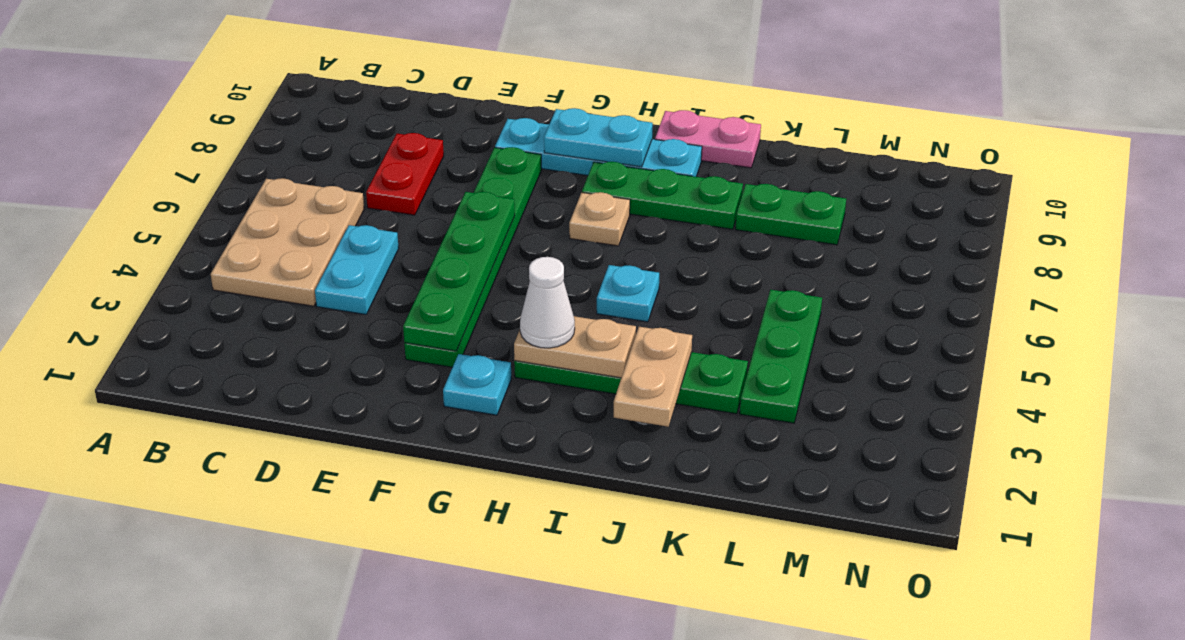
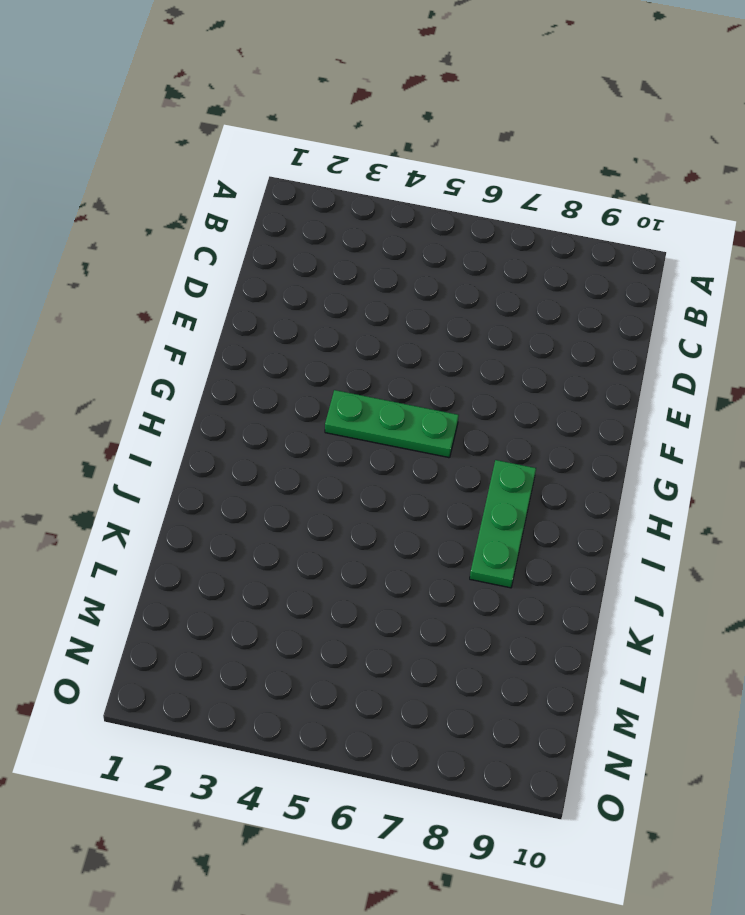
green plate G4:G6 level 1 -> green plate L3:L5 level 1
none -> tan plate B4:C6 level 1
none -> cyan plate D4:D5 level 1
none -> red plate D7:D8 level 1

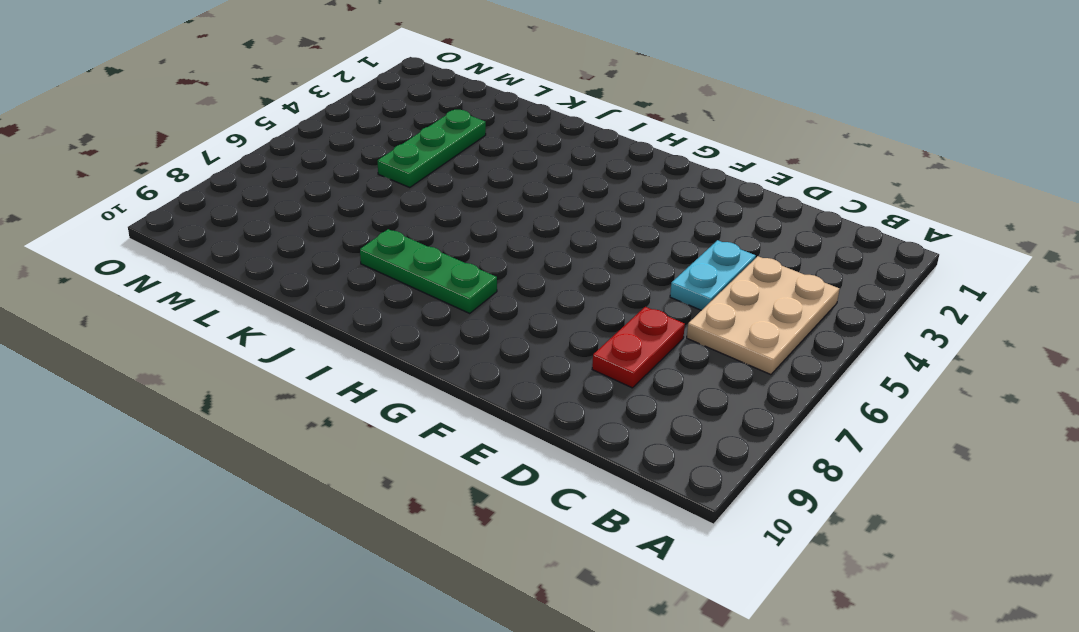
none -> green plate F3:F8 level 1
none -> cyan plate F9:I9 level 1
none -> cyan plate G2 level 1

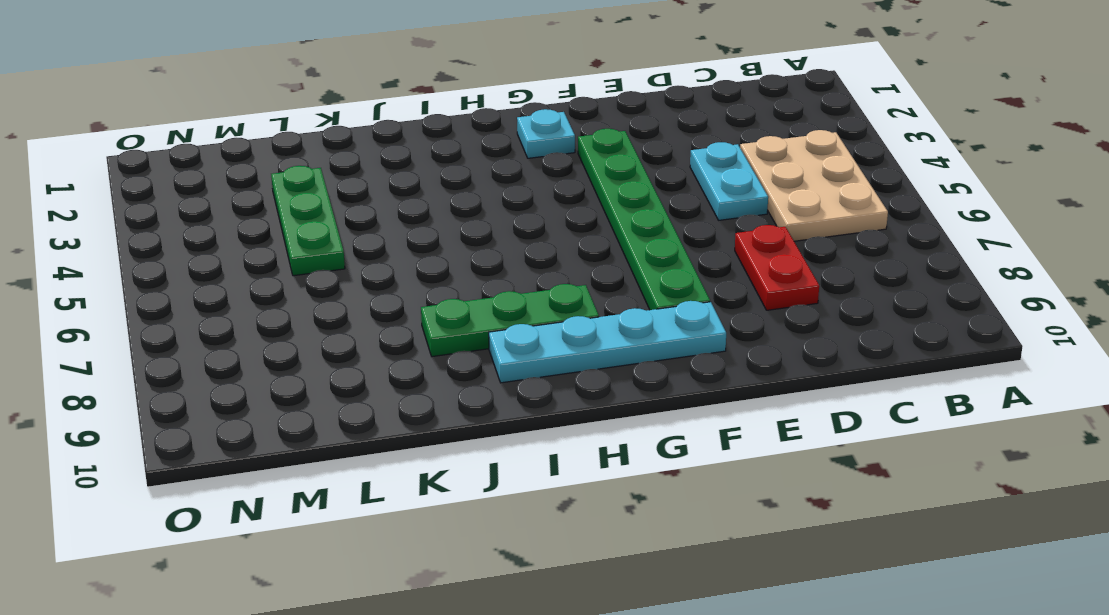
none -> green plate H3:K3 level 1
none -> tan plate H7 level 1
none -> cyan plate I5 level 1

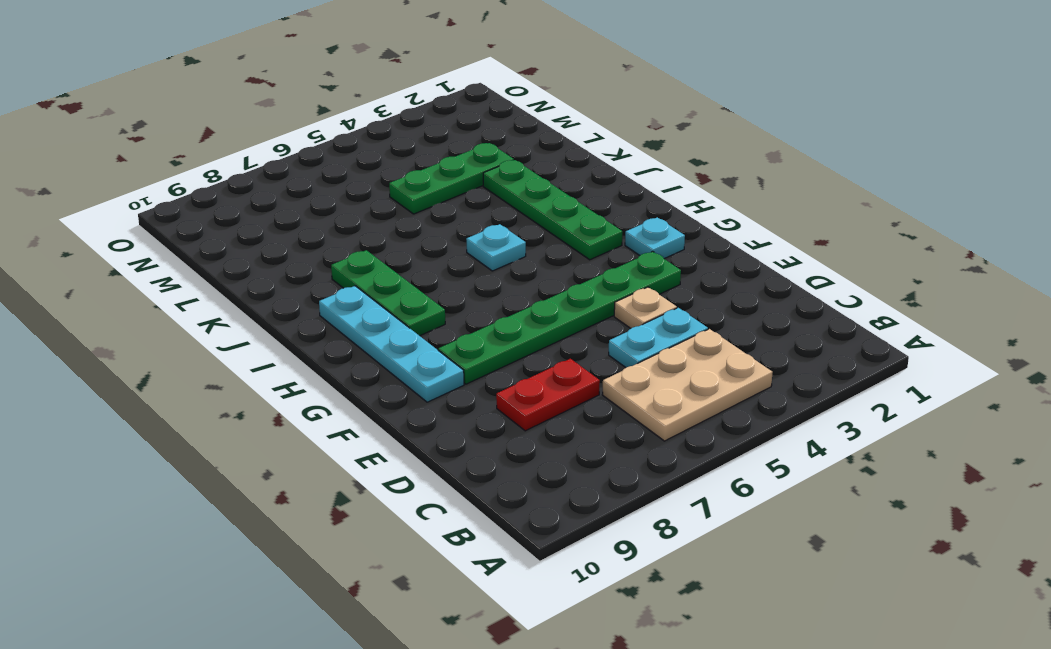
tan plate E4 level 1 -> tan plate H7 level 1
none -> pink plate I10:J10 level 1
none -> green plate K8:L8 level 1
none -> green plate F3:F6 level 2

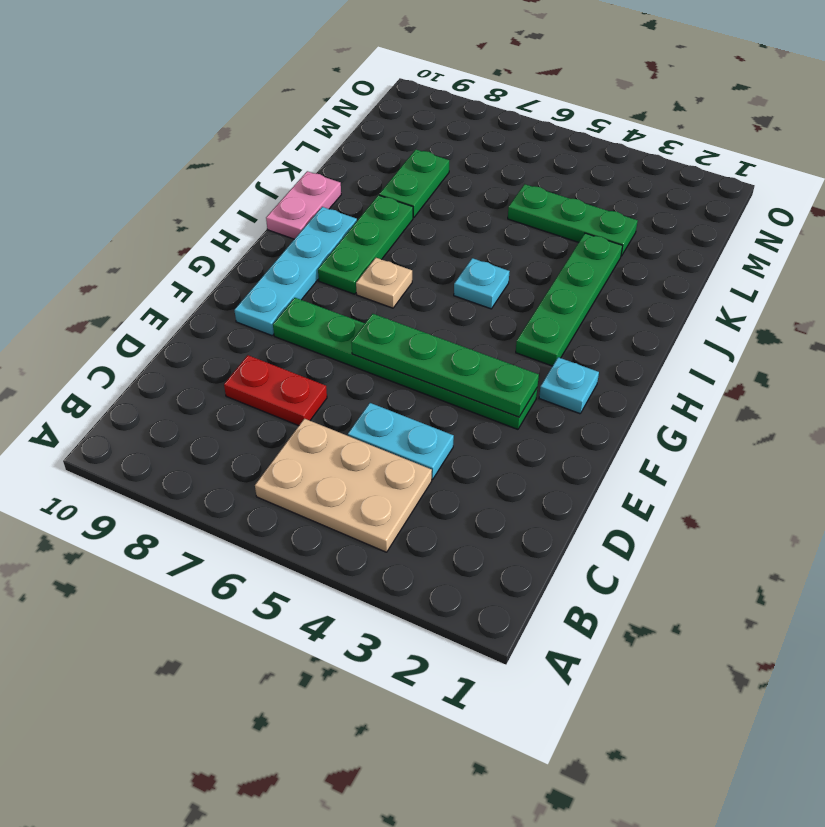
none -> cyan plate G9:H9 level 2
none -> tan plate H3:I3 level 2
none -> tan plate J2:J3 level 2

